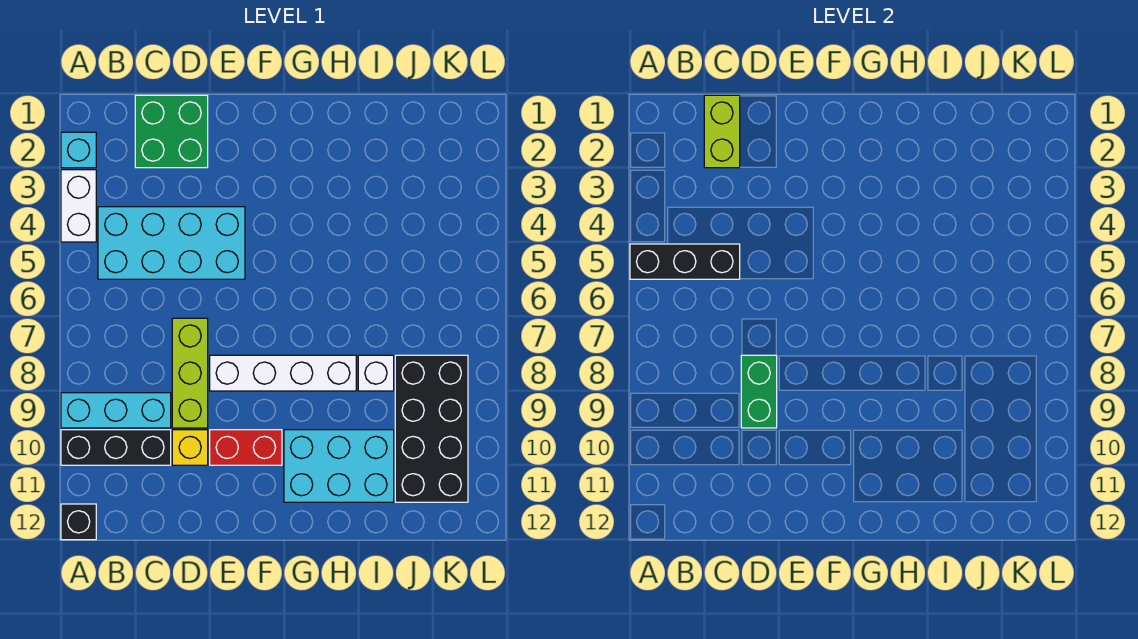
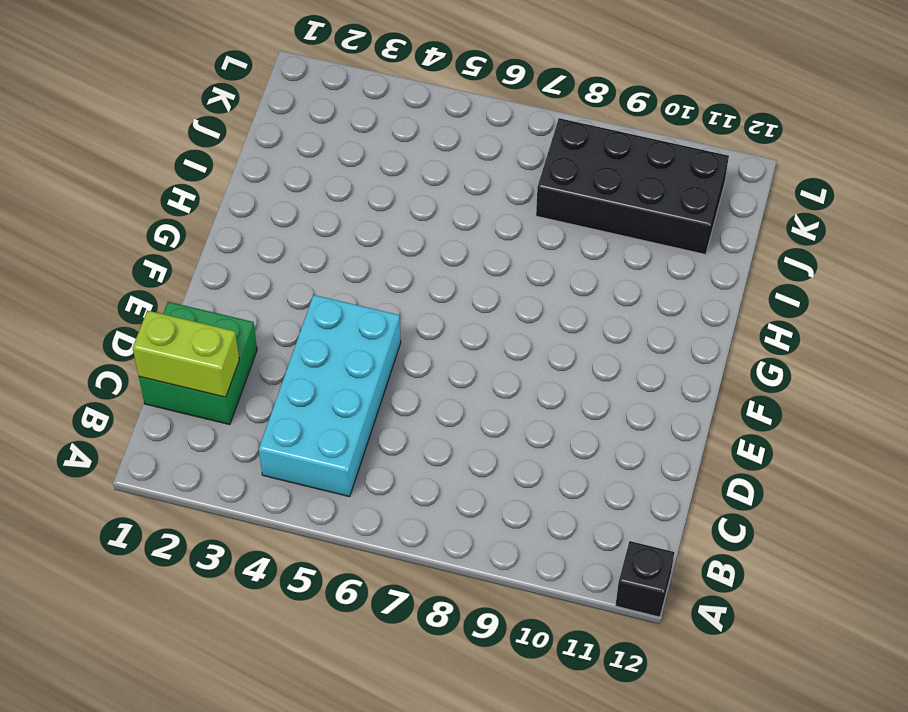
none -> cyan brick A2 level 1
none -> white brick A3:A4 level 1
none -> cyan brick A9:C9 level 1

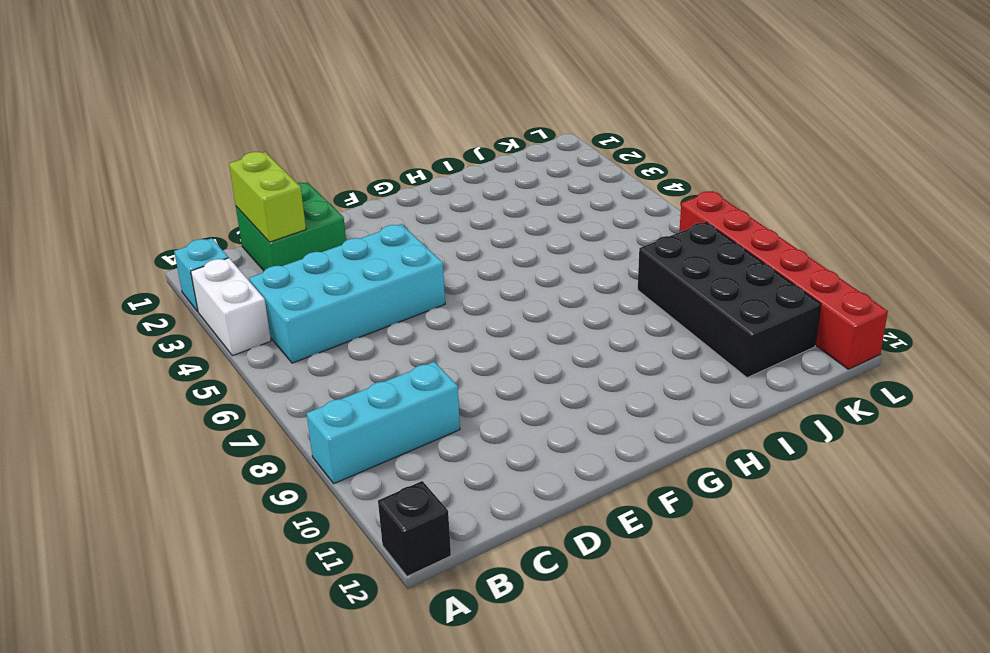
red brick L7:L12 level 1 -> none
none -> black brick A10:C10 level 1
none -> lime brick D7:D9 level 1
none -> yellow brick D10 level 1

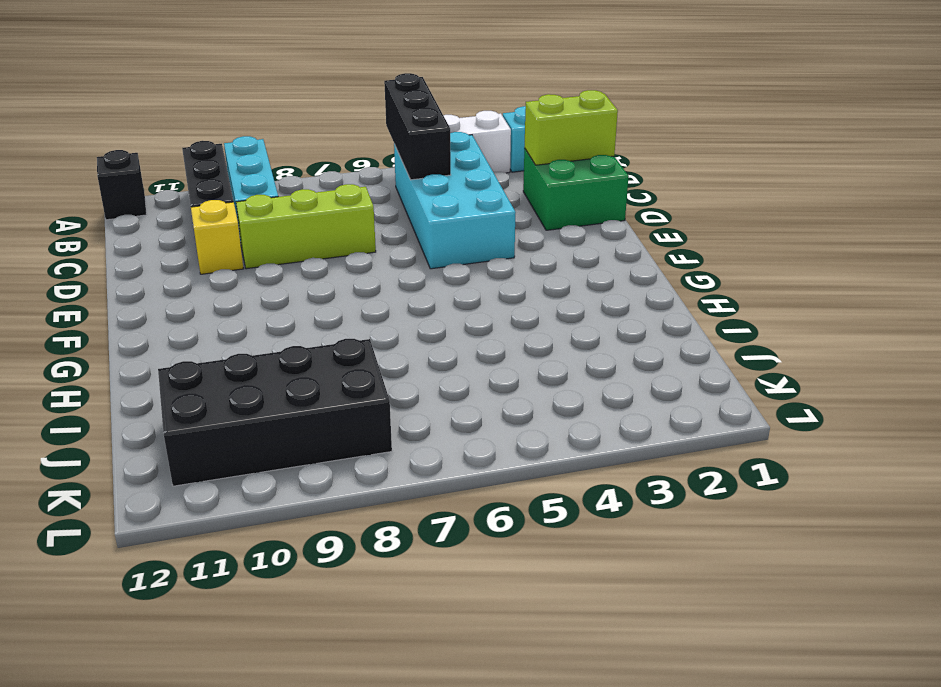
none -> white brick E8:H8 level 1
none -> red brick E10:F10 level 1
none -> cyan brick G10:I11 level 1

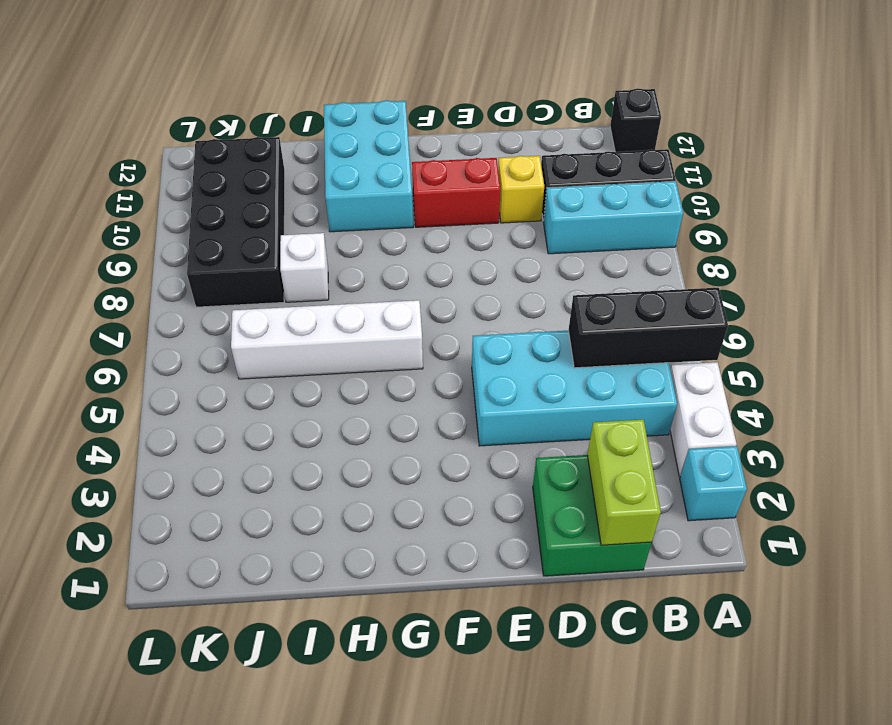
white brick G6:J6 level 1 -> white brick E8:H8 level 1
cyan brick G10:H12 level 1 -> cyan brick G10:I11 level 1
none -> lime brick D7:D9 level 1
none -> green brick D8:D9 level 2

